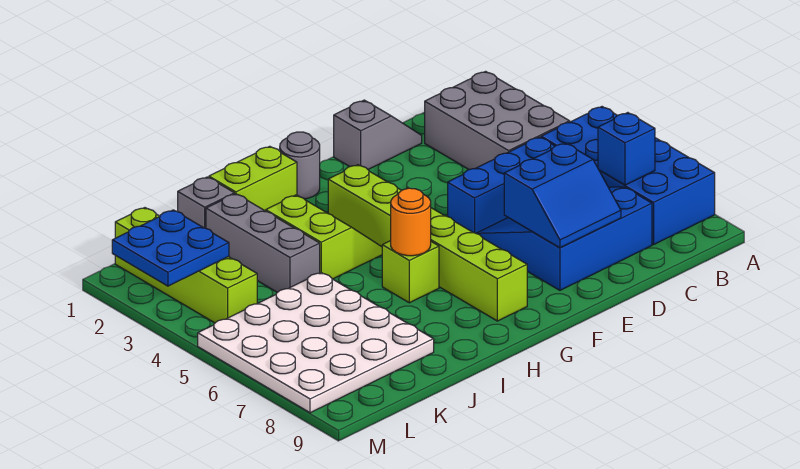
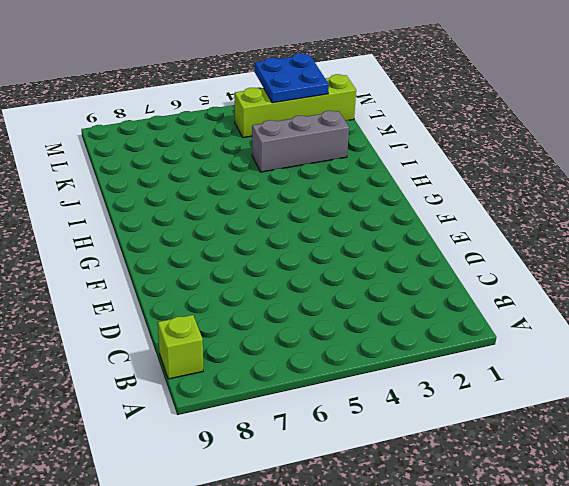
lime brick B9 level 1 -> lime brick H6 level 1
none -> blue brick A5:B8 level 1
none -> grey brick B2:C4 level 1
none -> blue brick C5:E5 level 1

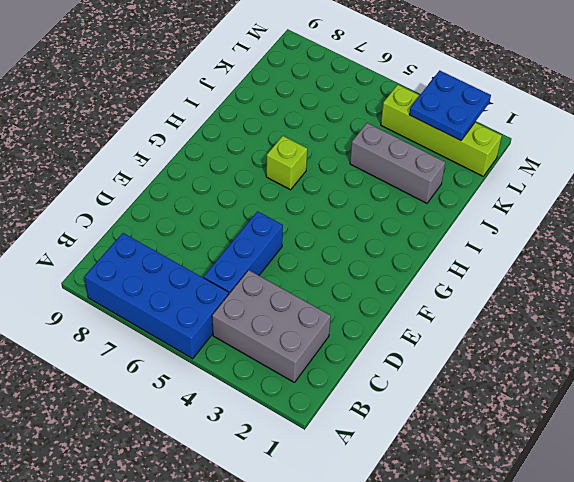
none -> blue slope C6:E8 level 1 top 8
none -> grey slope D1:E1 level 1 top E
none -> grey round brick G1 level 1

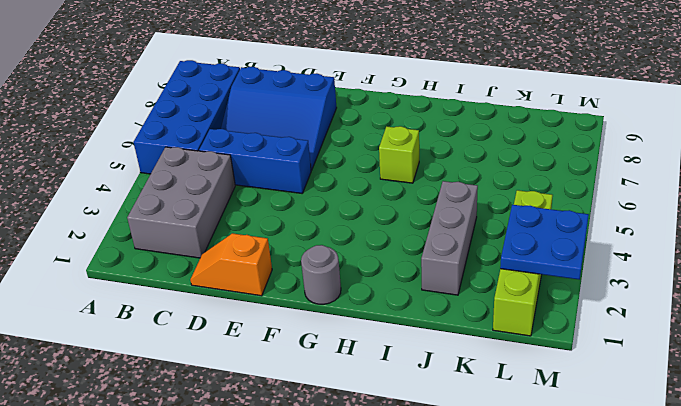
orange slope D1:E1 level 1 top E -> grey slope D1:E1 level 1 top E
none -> lime brick G3:G8 level 1
none -> lime brick H1:I1 level 1
none -> lime slope H3:I4 level 1 top I

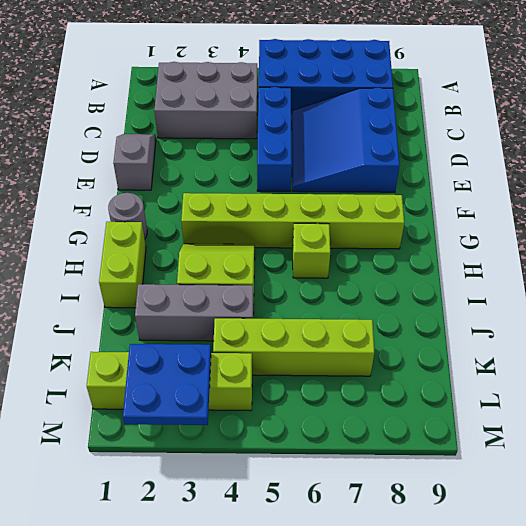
lime brick K4:K7 level 1 -> white plate J5:M8 level 1
none -> grey brick J1 level 1
none -> blue brick B7 level 2
none -> blue slope D7:E8 level 2 top 7

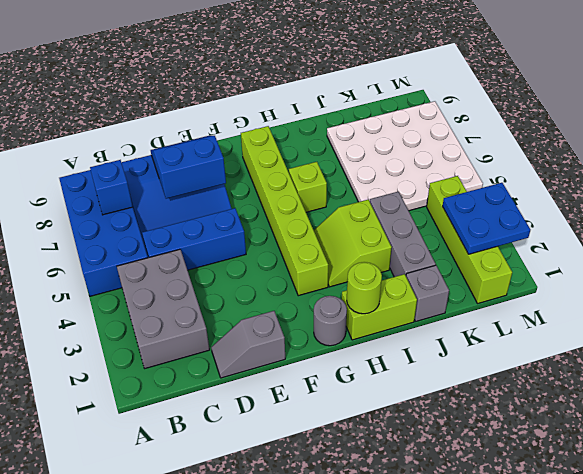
lime round brick H1 level 2 -> none
none -> orange round brick H6 level 2

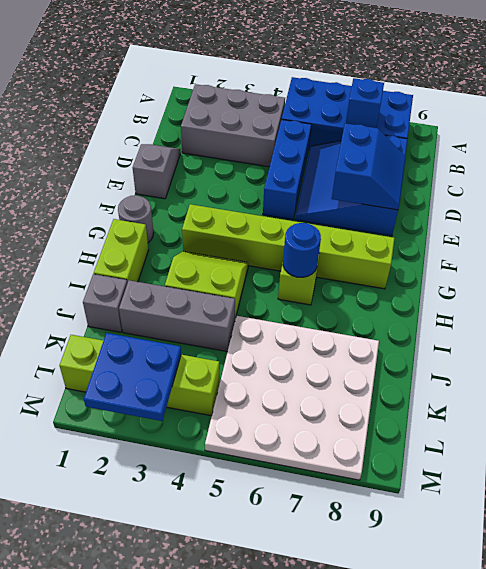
blue round brick H6 level 2 -> orange round brick H6 level 2

